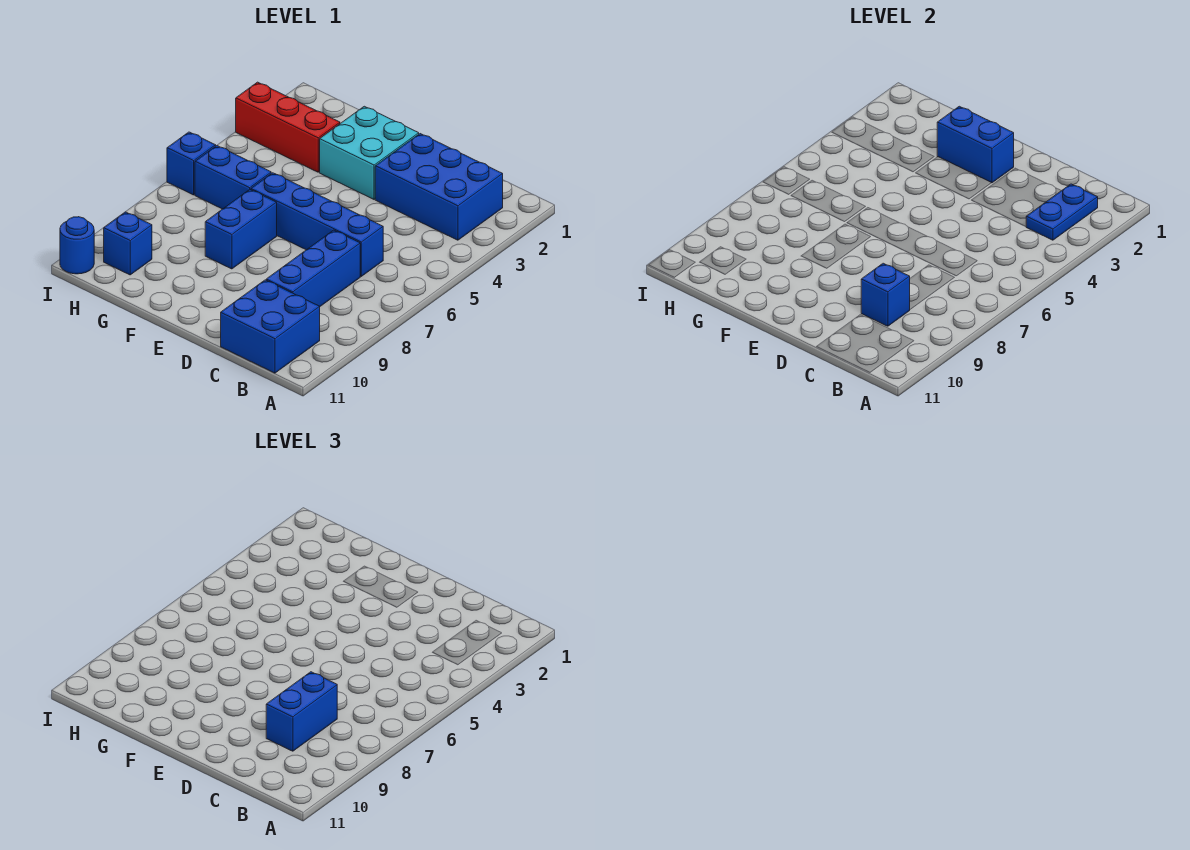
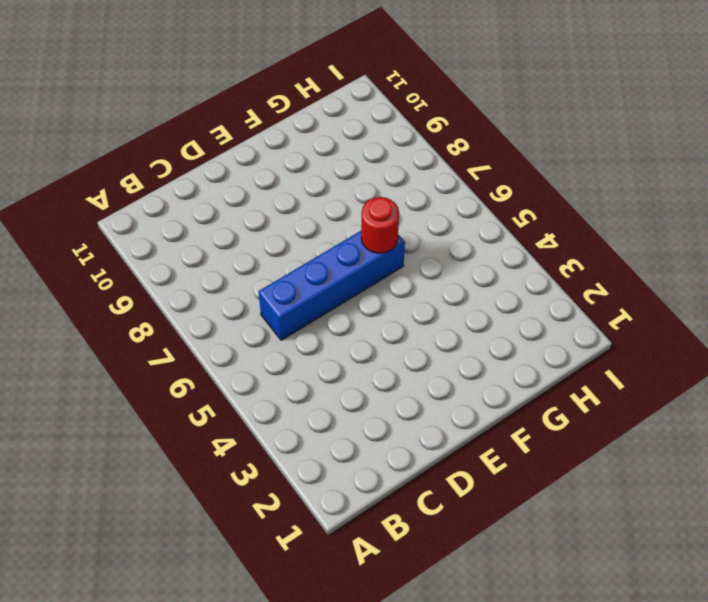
red round brick F6 level 2 -> none
none -> blue brick B2:D3 level 1
none -> blue brick B10:C11 level 1
none -> blue brick C7:C9 level 1

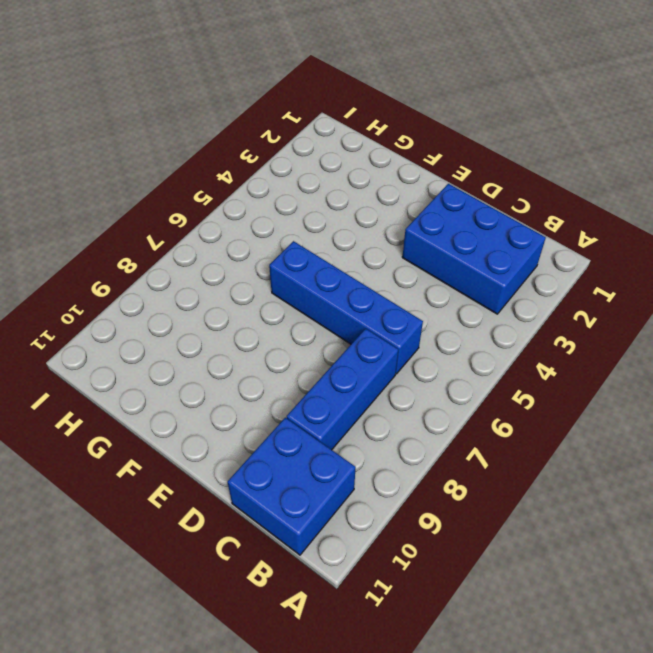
none -> cyan brick E2:F3 level 1
none -> blue brick F7:F8 level 1
none -> red brick G3:I3 level 1

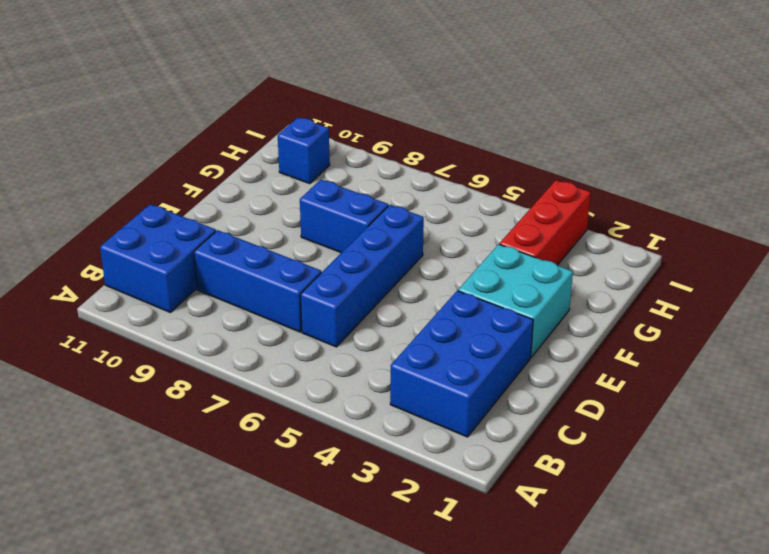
none -> blue brick G6:H6 level 1
none -> blue brick I6 level 1
none -> blue round brick I11 level 1

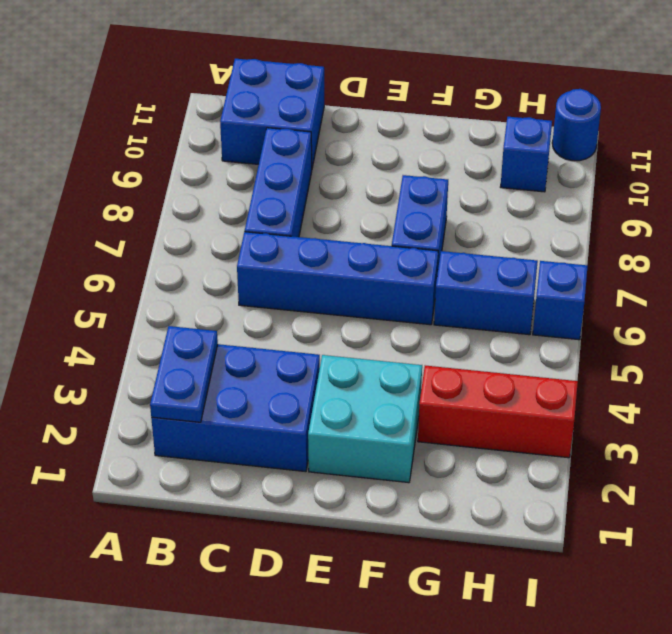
none -> blue brick C9 level 2
none -> blue brick E2:F2 level 2
none -> blue brick C8:C9 level 3

